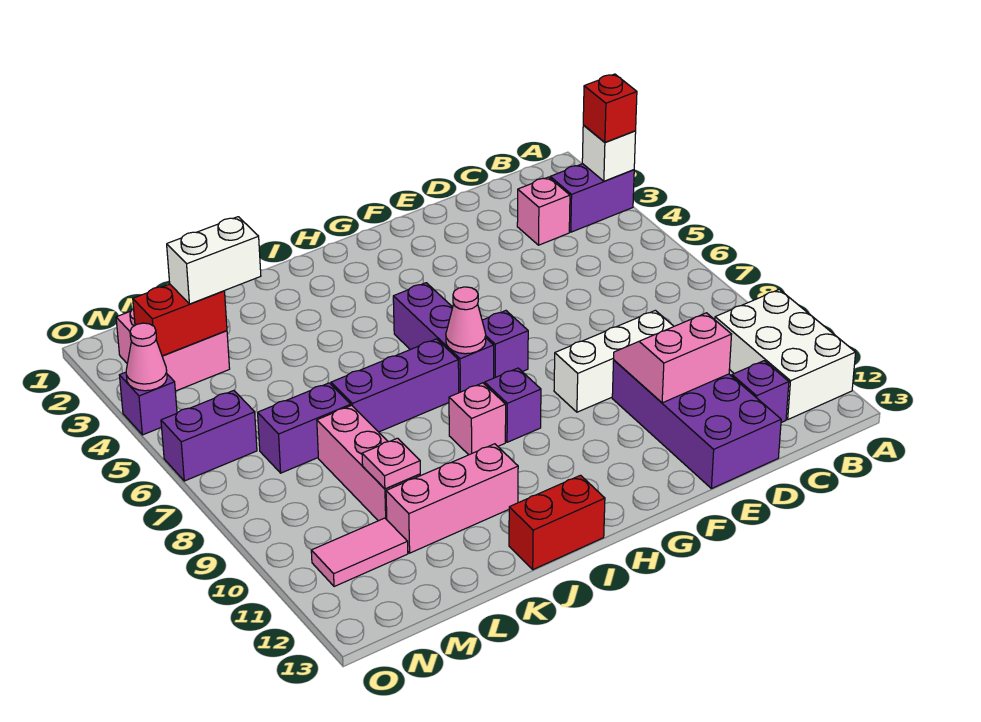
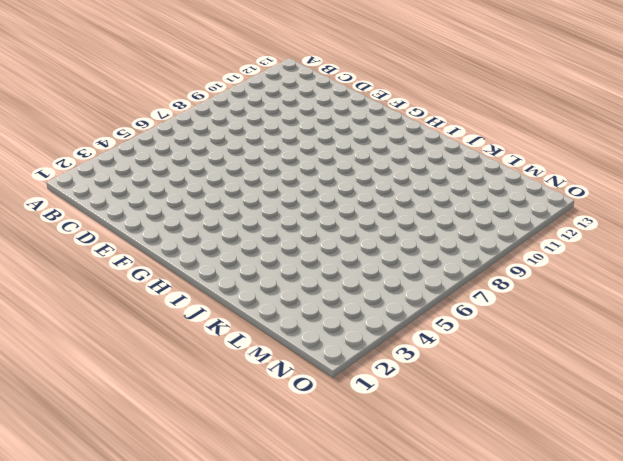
none -> purple brick A3:B3 level 1
none -> white brick A10:B12 level 1
none -> pink brick C3 level 1

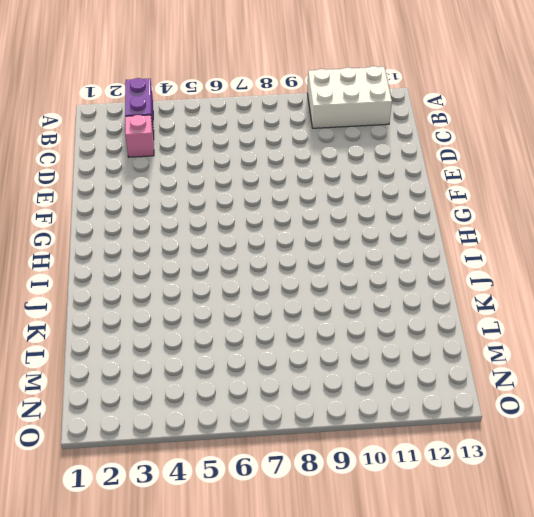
none -> purple brick C12 level 1
none -> white brick D9:F9 level 1
none -> purple brick D10:E13 level 1

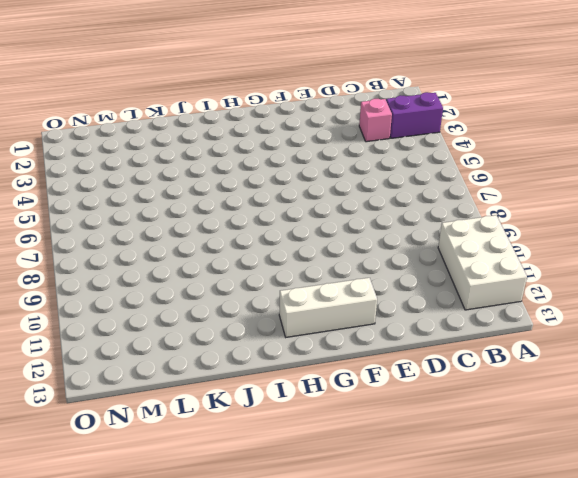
white brick F12:H12 level 1 -> white brick D9:F9 level 1
none -> purple brick C12 level 1
none -> purple brick D10:E13 level 1
none -> purple brick G7 level 1

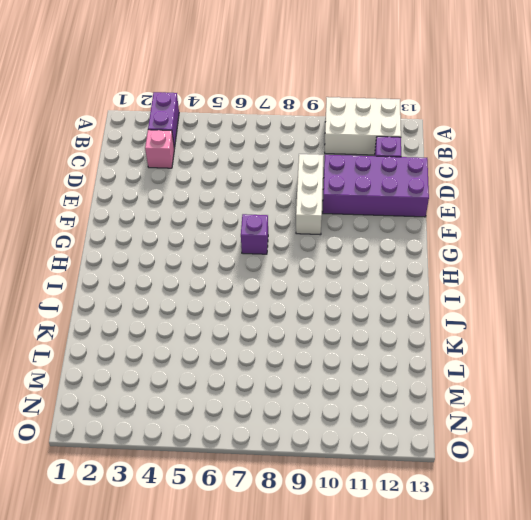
none -> purple brick H5:H7 level 1
none -> purple brick H9 level 1
none -> purple brick I7:K7 level 1

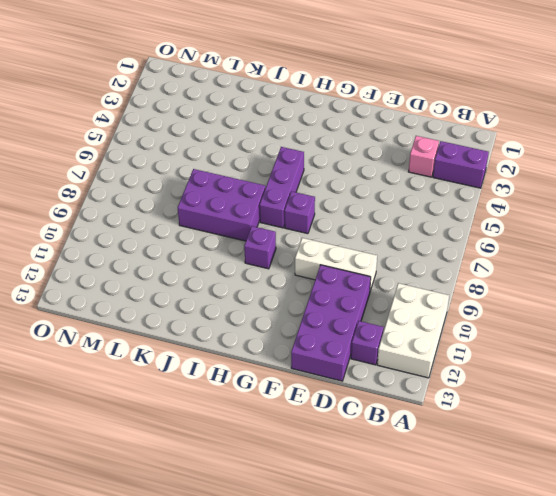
purple brick I7:K8 level 1 -> purple brick I7:K7 level 1
none -> pink brick I9 level 1
none -> red brick I13:J13 level 1
none -> pink brick J11:L11 level 1

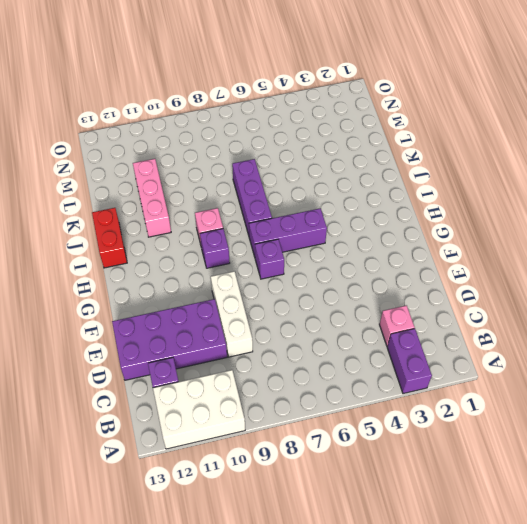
none -> purple brick L7:M7 level 1
none -> pink brick L8:L10 level 1
none -> pink brick M2:N3 level 1

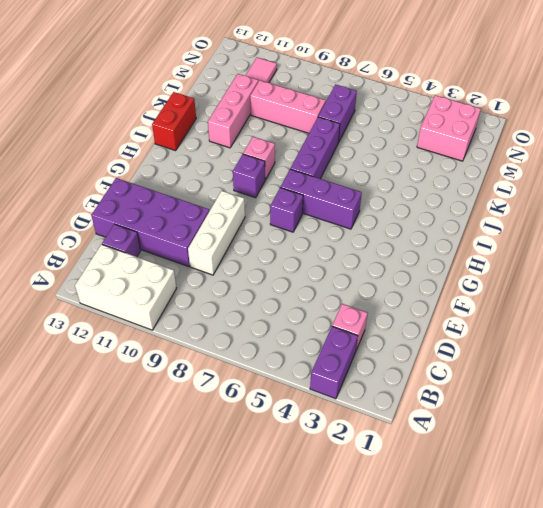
none -> purple brick N6:O6 level 1
none -> purple brick O4 level 1
none -> white brick A3 level 2

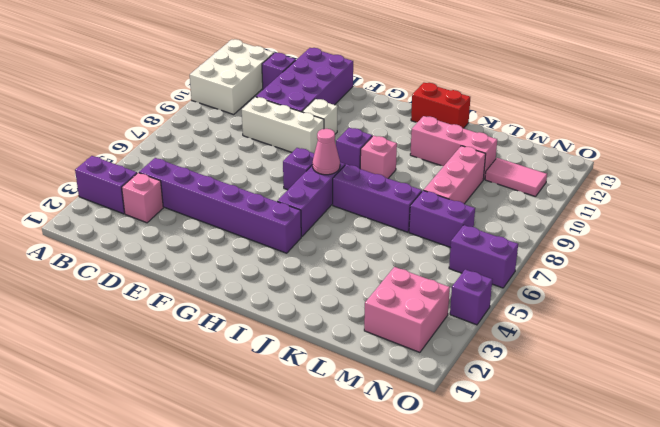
purple brick C4:H4 level 1 -> none
white brick F10 level 1 -> white brick A3 level 2
none -> pink slope D10:E11 level 2 top 11
none -> pink plate L10 level 2
none -> red brick M3:N3 level 2

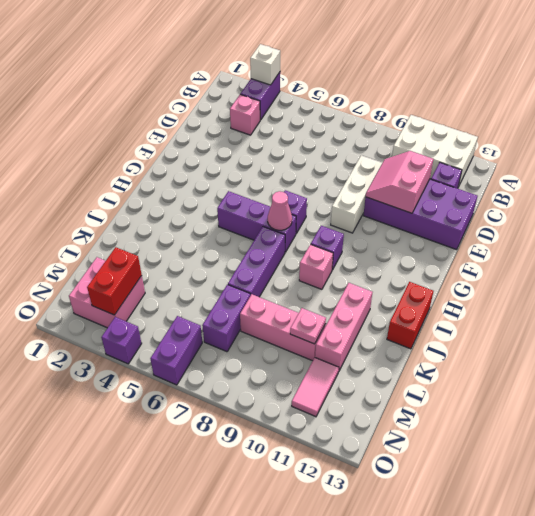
none -> pink cone O4 level 2
none -> red brick A3 level 3
none -> white brick L3:M3 level 3

